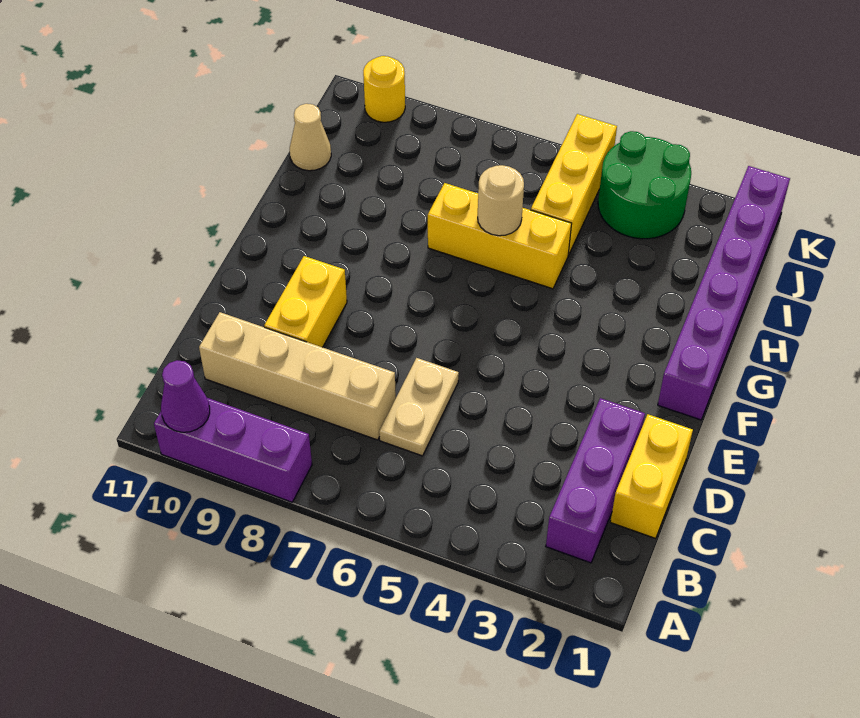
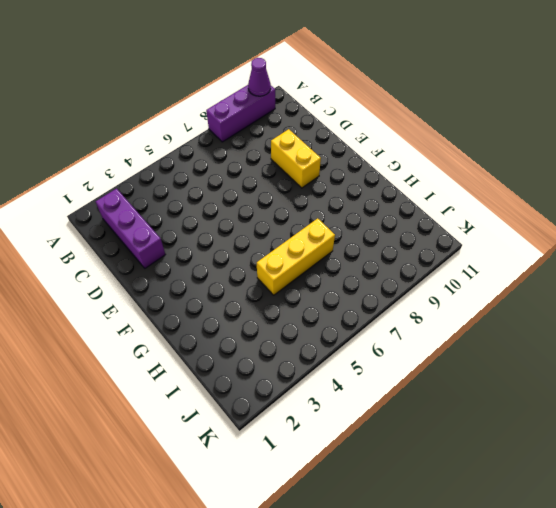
none -> yellow brick C1:D1 level 1
none -> tan plate C6:D6 level 1
none -> tan brick C7:C10 level 1

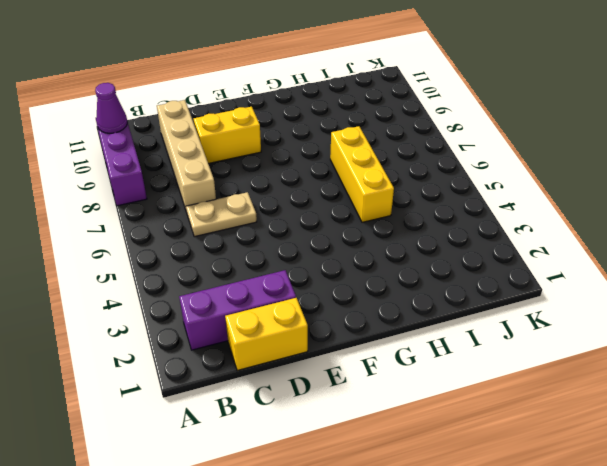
none -> purple brick F1:K1 level 1
none -> yellow brick I5:K5 level 1
none -> tan cone I11 level 1

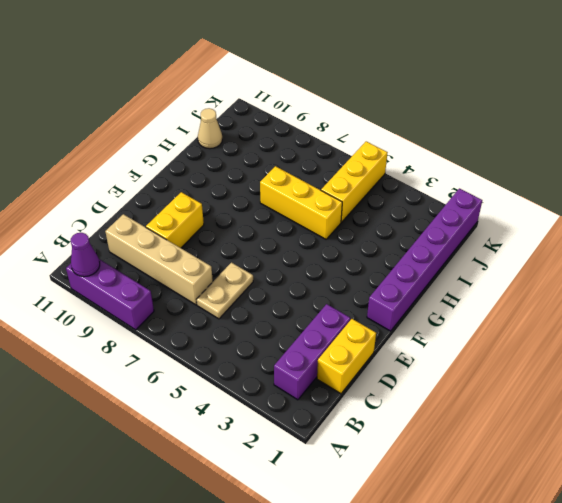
none -> green round brick J3:K4 level 1
none -> yellow round brick K10 level 1
none -> tan round brick H6 level 2

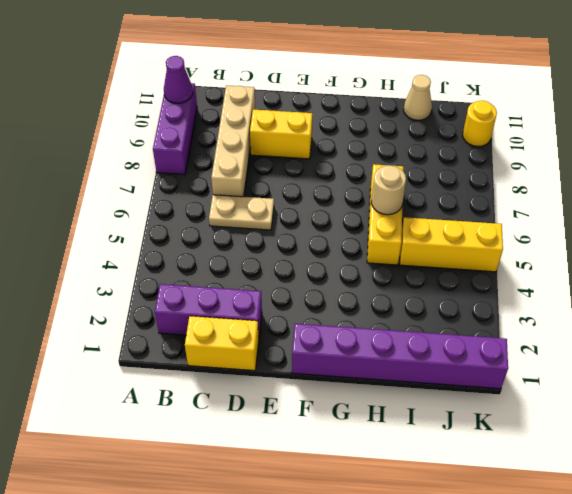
none -> green round brick J3:K4 level 1

